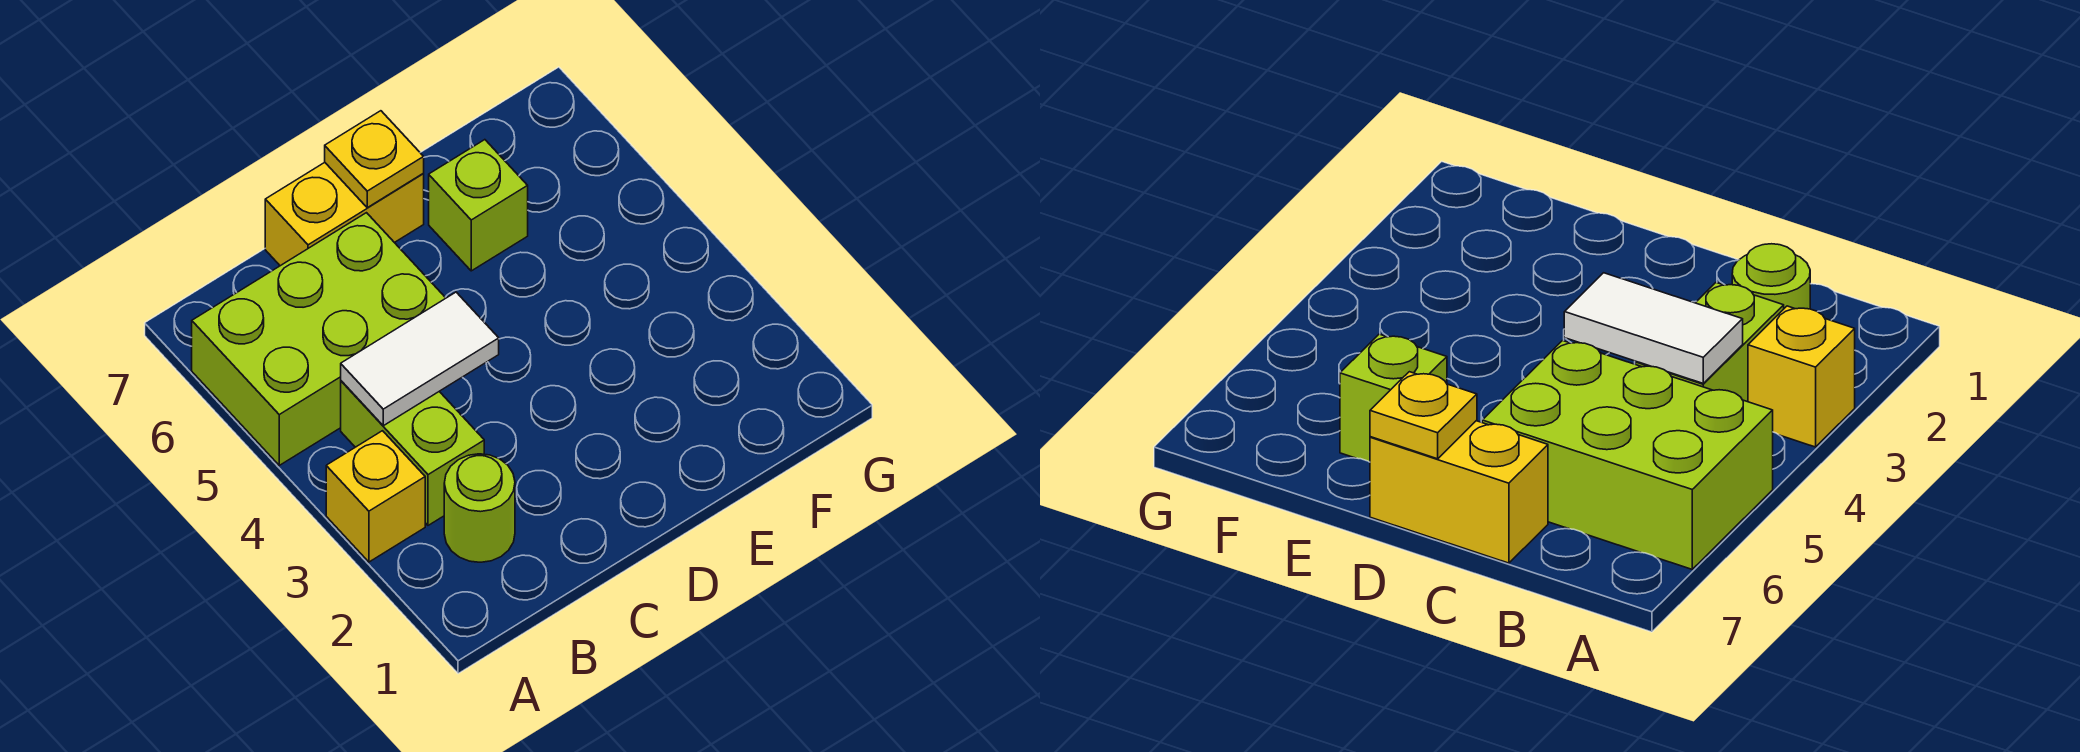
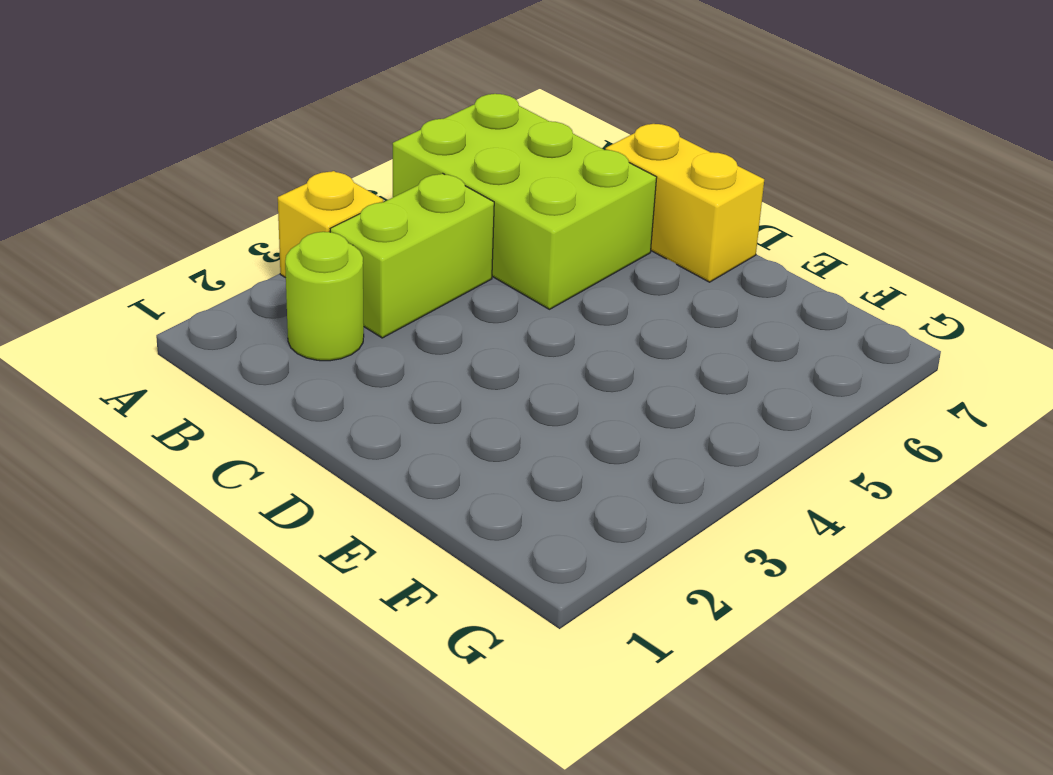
none -> lime brick E6 level 1
none -> white tile B4:C4 level 2

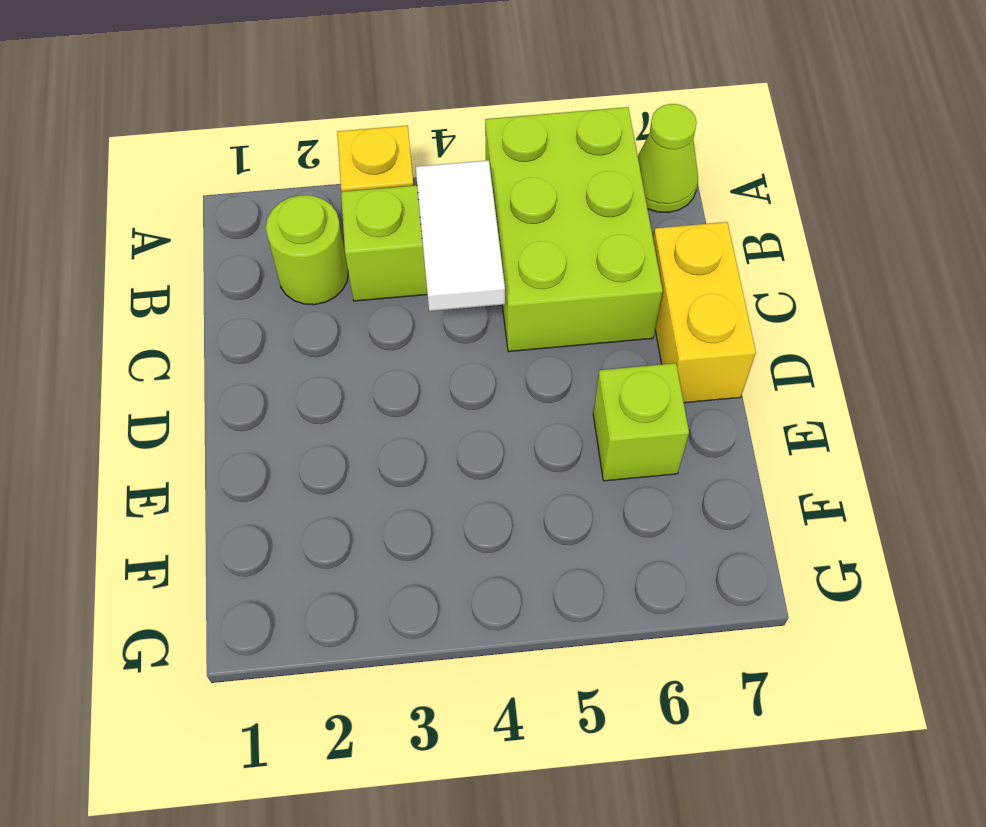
lime cone A7 level 1 -> none
none -> yellow plate D7 level 2

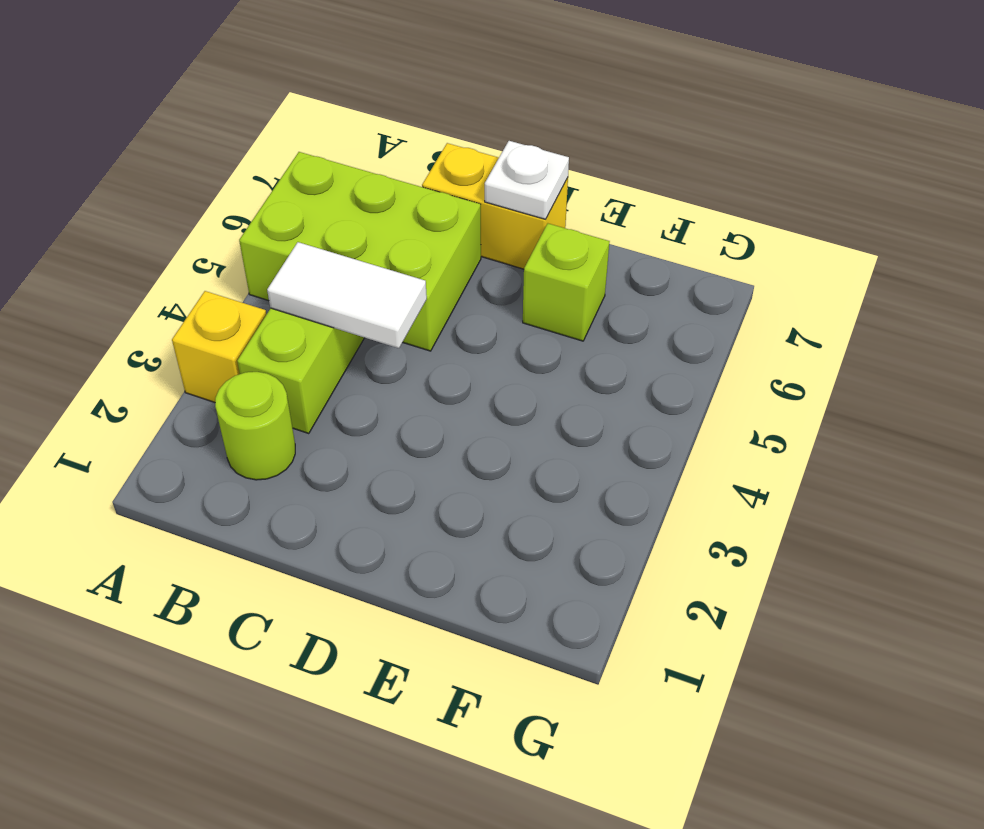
white plate D7 level 2 -> yellow plate D7 level 2

